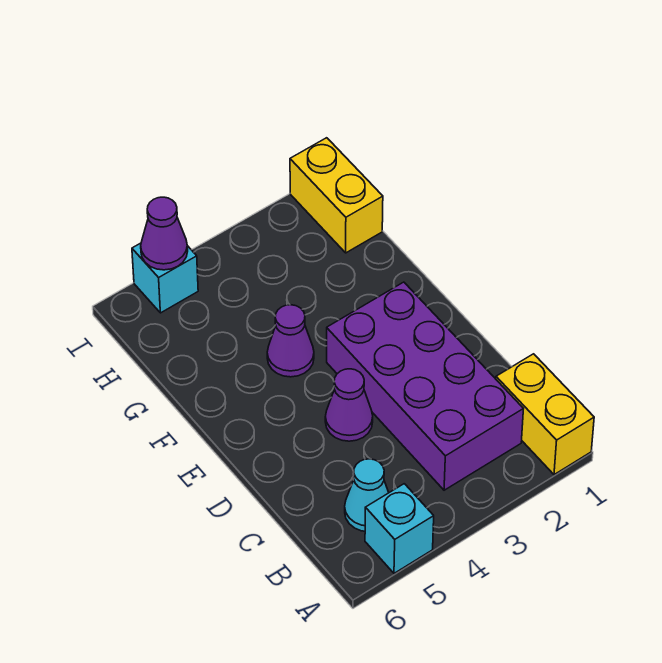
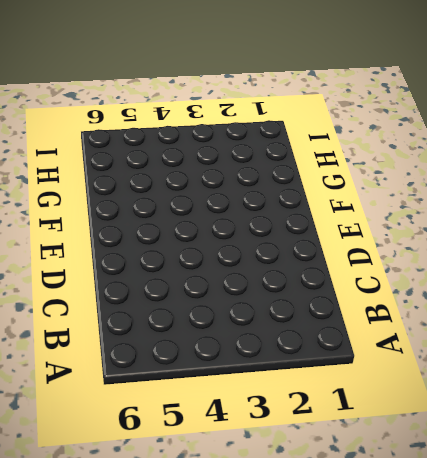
none -> yellow brick A1:B1 level 1
none -> cyan brick A5 level 1

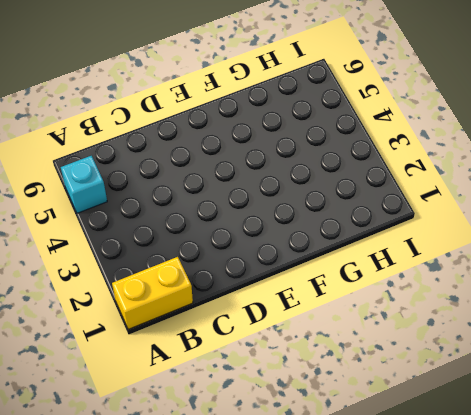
none -> purple brick B2:E3 level 1
none -> cyan cone B5 level 1

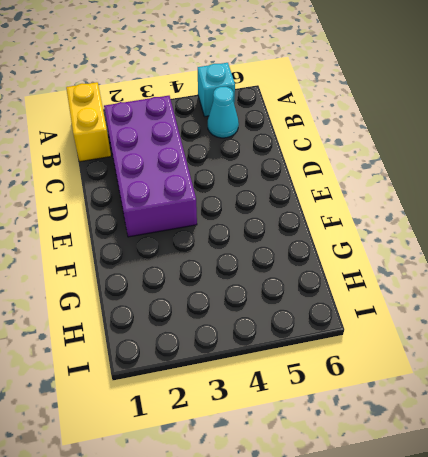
none -> purple cone D4 level 1
none -> purple cone F4 level 1

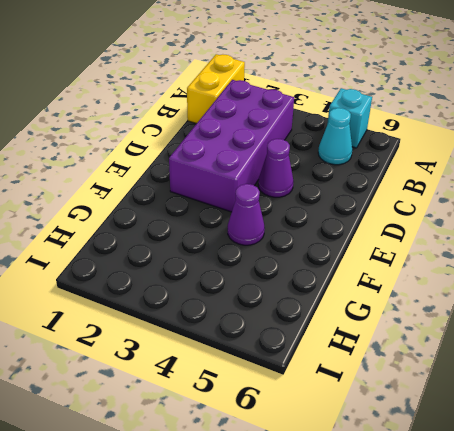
none -> yellow brick H1:I1 level 1
none -> cyan brick I5 level 1

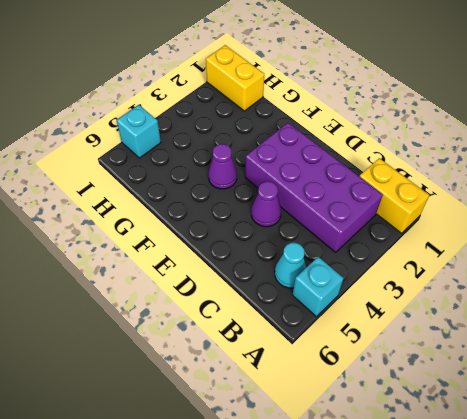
none -> purple cone I5 level 2

